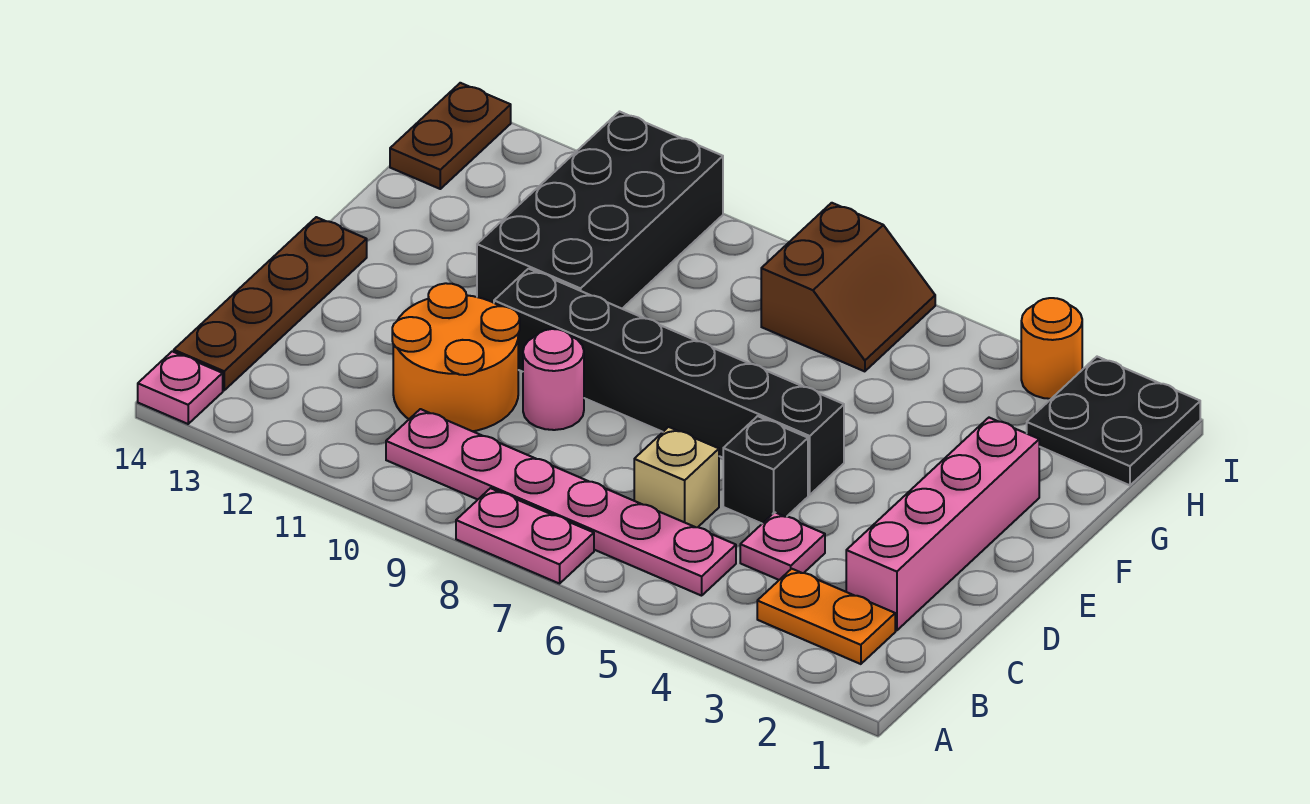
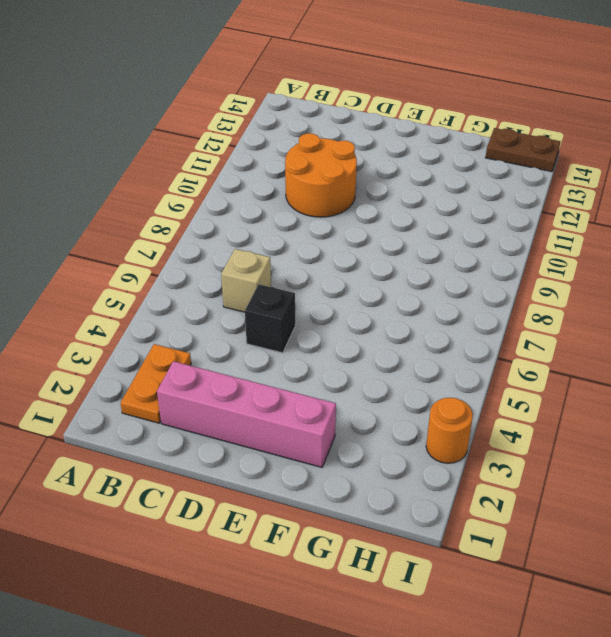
none -> pink plate A7:A8 level 1
none -> pink plate A14 level 1
none -> pink plate B5:B10 level 1

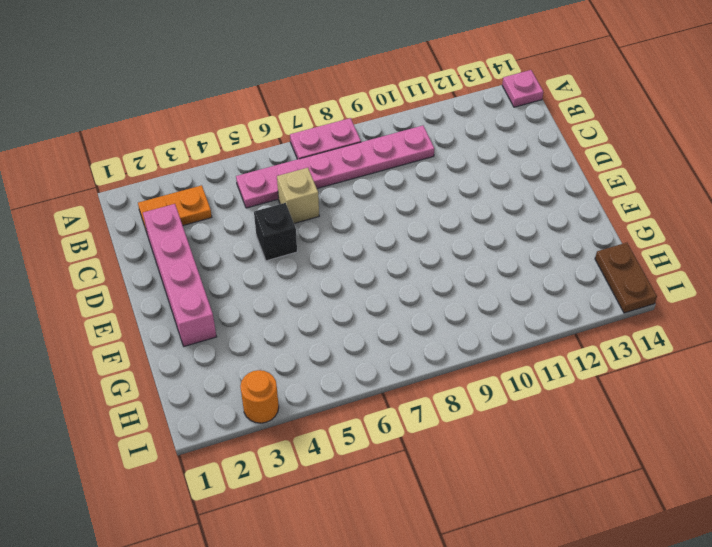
none -> brown plate B14:E14 level 1
none -> pink plate C4 level 1
none -> orange round brick C10:D11 level 1

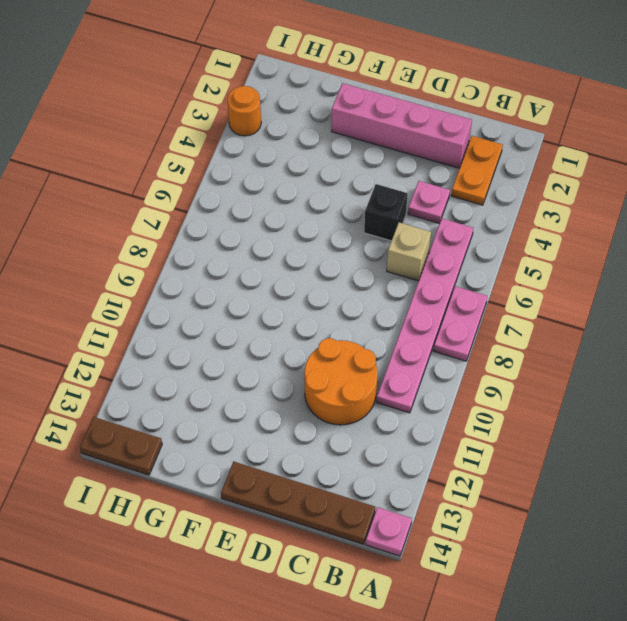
none -> pink round brick D9 level 1
none -> black brick E5:E10 level 1
none -> black brick F10:I11 level 1

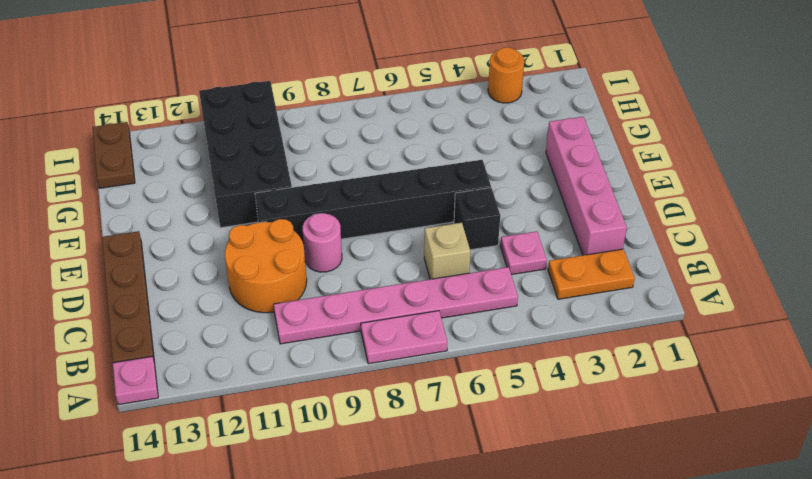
none -> black plate H1:I2 level 1
none -> brown slope H6:I7 level 1 top 7

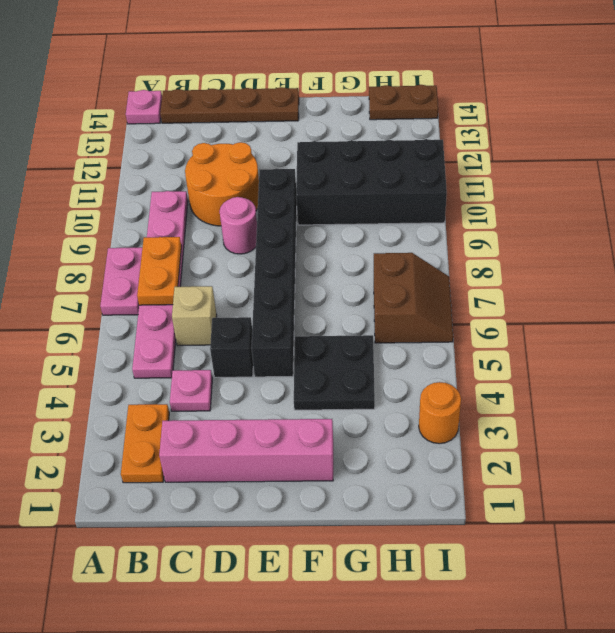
orange plate B7:B8 level 2 -> none
black plate F4:G5 level 1 -> black plate H1:I2 level 1
brown slope H6:I7 level 1 top H -> brown slope H6:I7 level 1 top 7

